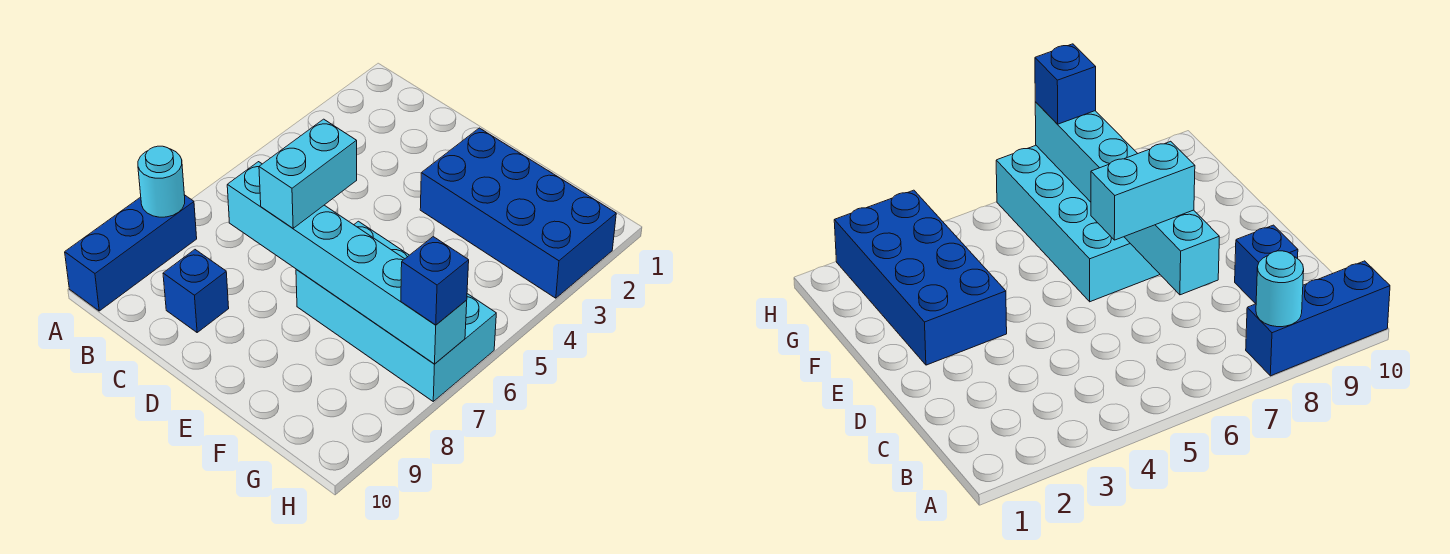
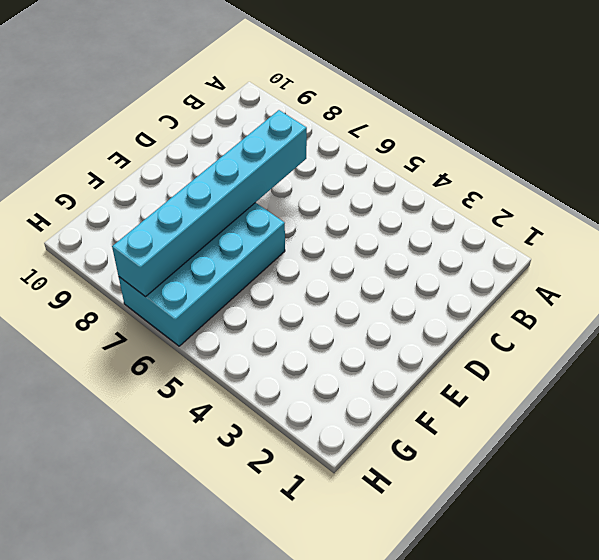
none -> blue brick A8:A10 level 1
none -> blue brick C9 level 1

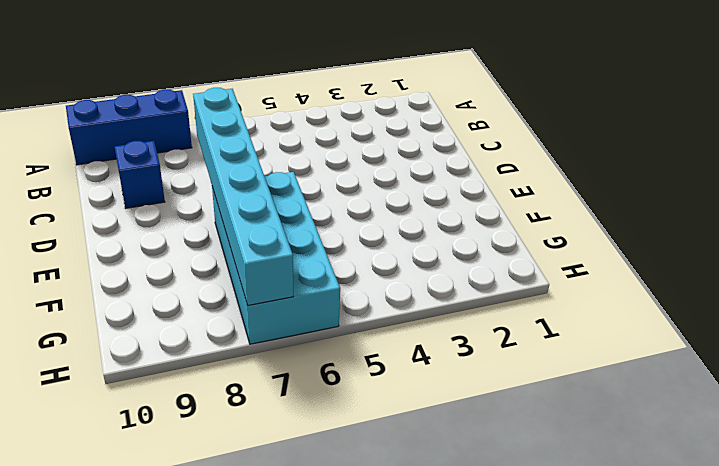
none -> blue brick E2:H3 level 1
none -> cyan round brick A8 level 2

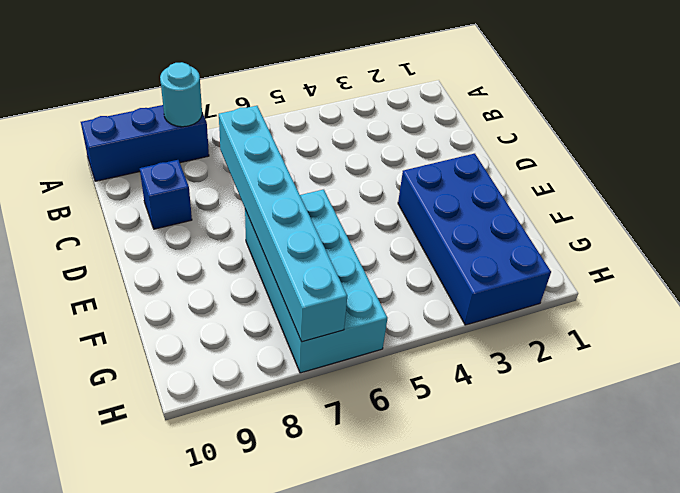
none -> cyan brick D6:D7 level 3
none -> blue brick H7 level 3

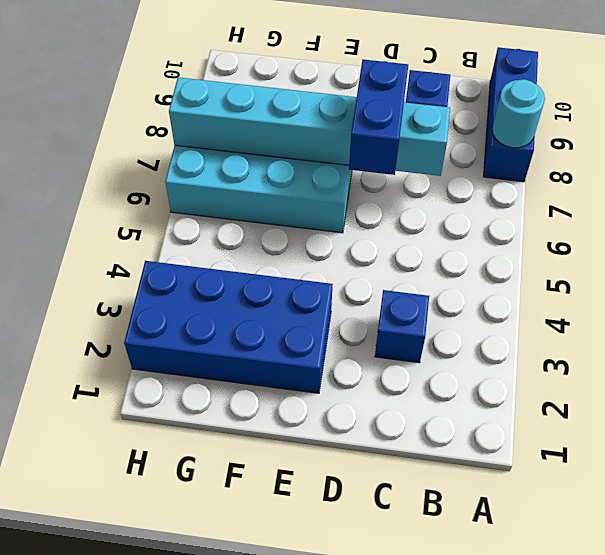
blue brick C3 level 1 -> blue brick H7 level 3
blue brick D6:D7 level 3 -> cyan brick D6:D7 level 3

